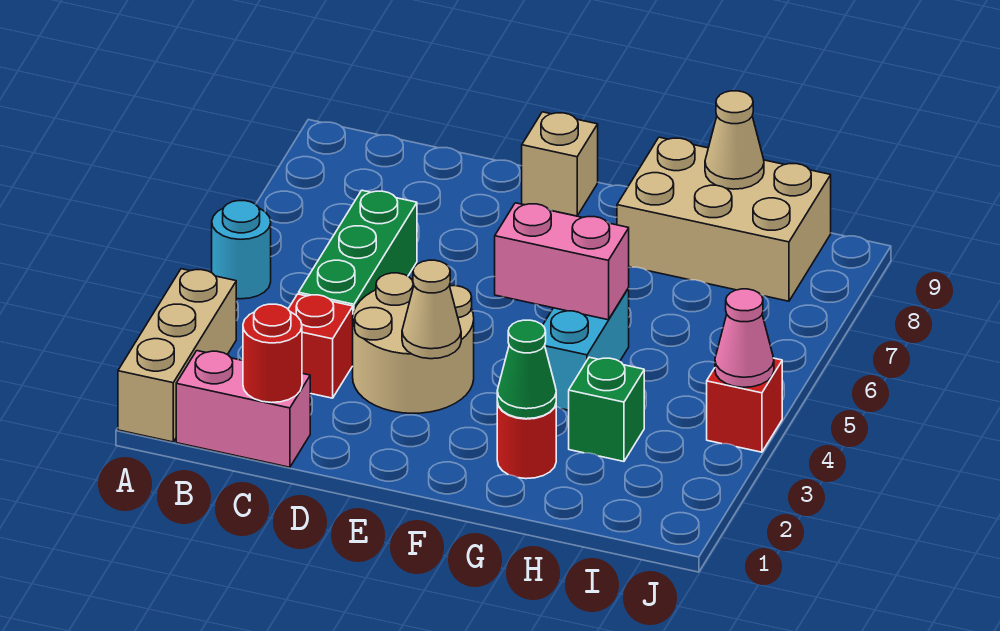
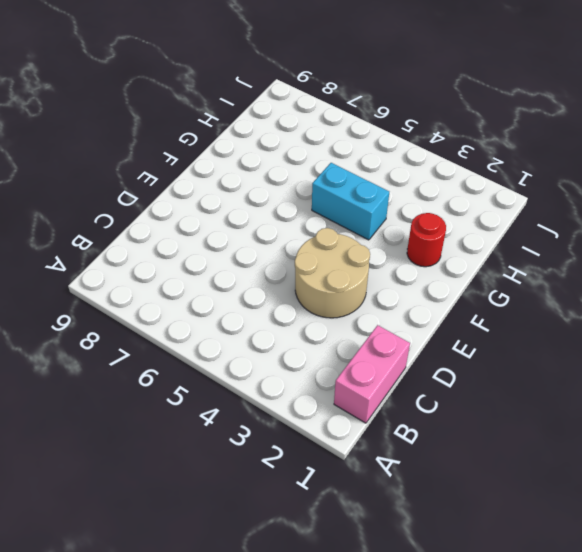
none -> tan brick A1:A3 level 1
none -> cyan round brick A5 level 1
none -> red brick C3 level 1

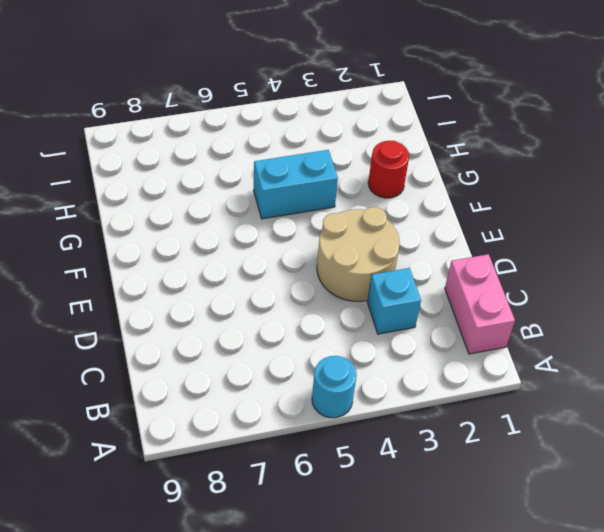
cyan brick C3 level 1 -> red brick C3 level 1
none -> tan brick A1:A3 level 1
none -> green brick C4:C6 level 1
none -> tan brick E9 level 1

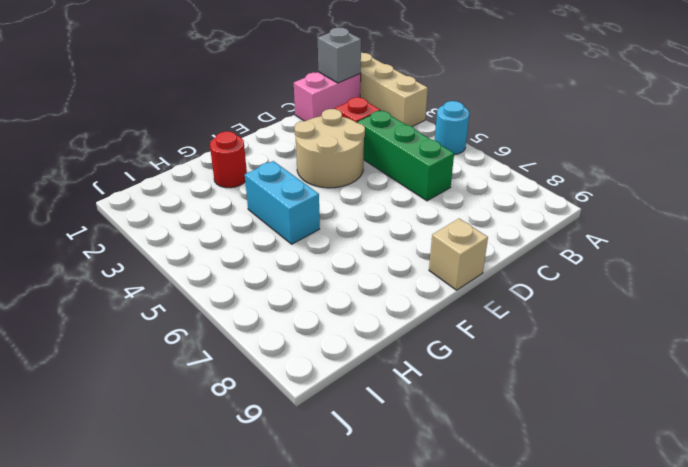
grey brick B1 level 2 -> none
none -> tan brick G8:I9 level 1
none -> green brick H3 level 1
none -> red brick J4 level 1

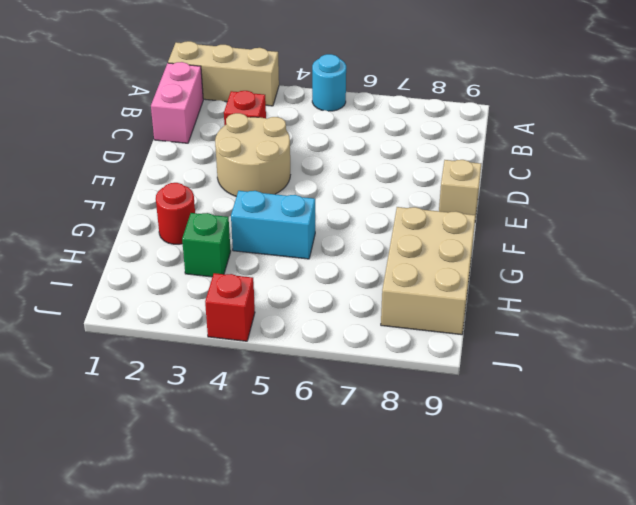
none -> green brick C4:C6 level 1
none -> red round brick C1 level 2
none -> tan cone E3 level 2

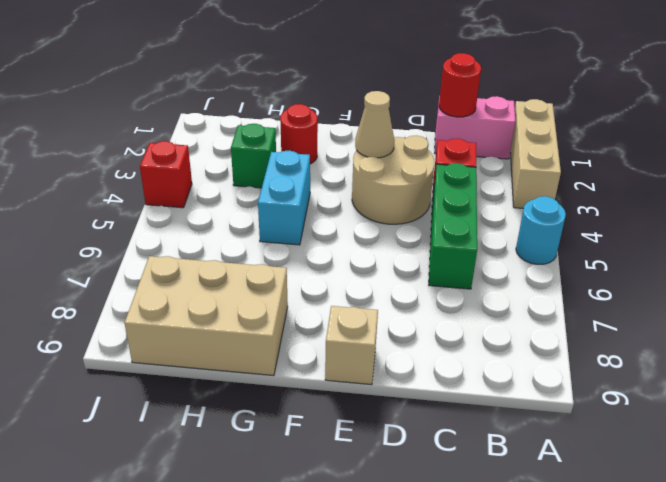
none -> pink brick F5:G5 level 2
none -> green cone G2 level 2
none -> tan cone H9 level 2

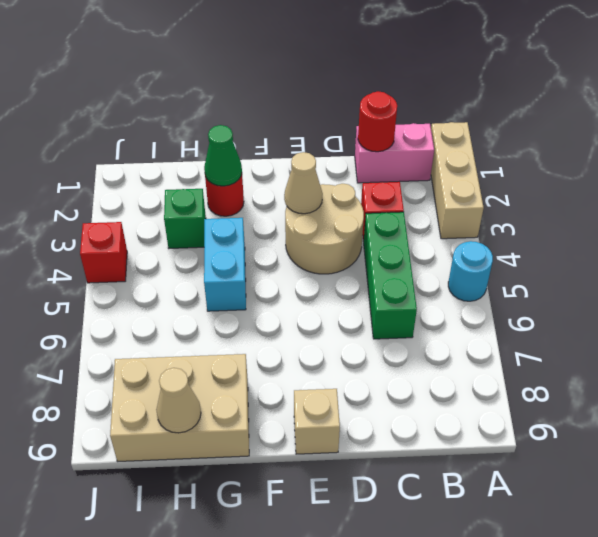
none -> pink brick F5:G5 level 2
none -> pink cone J4 level 2

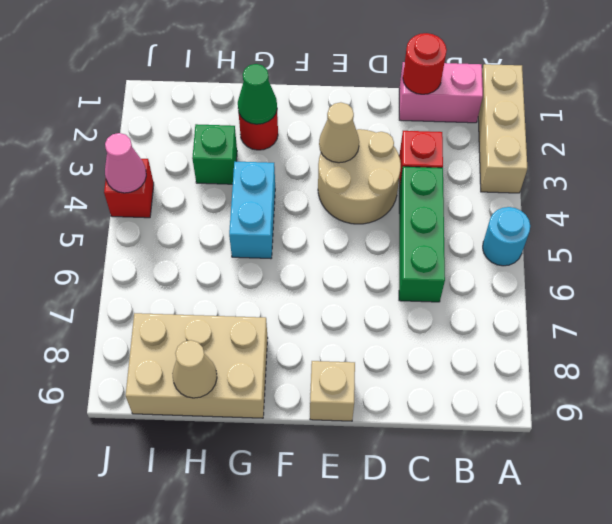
none -> pink brick F5:G5 level 2

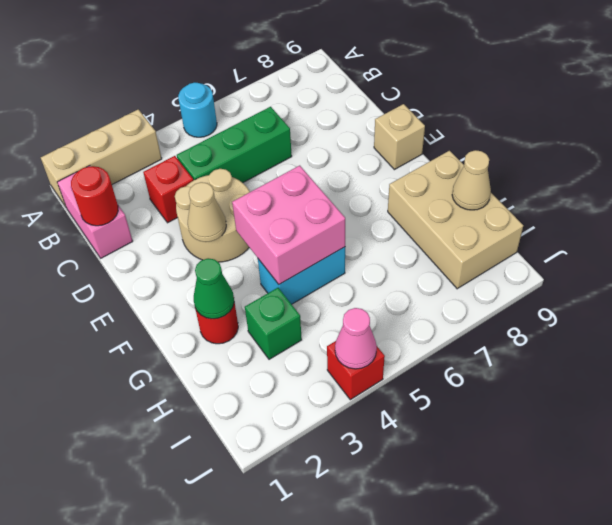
pink brick F4:G5 level 2 -> pink brick F5:G5 level 2

